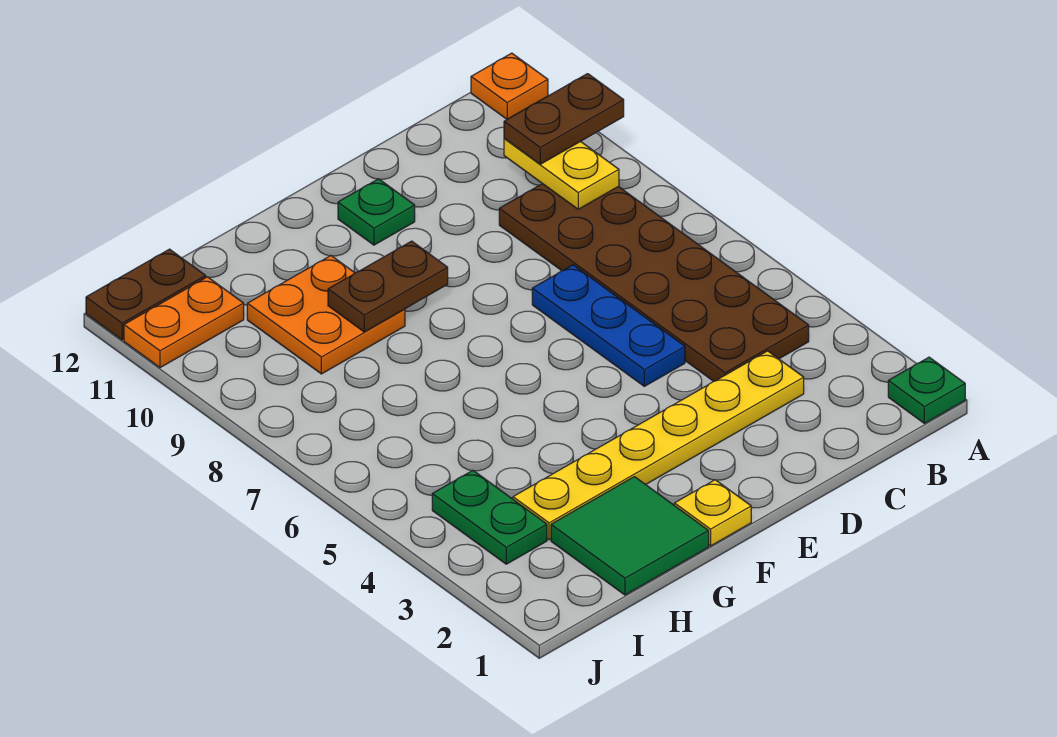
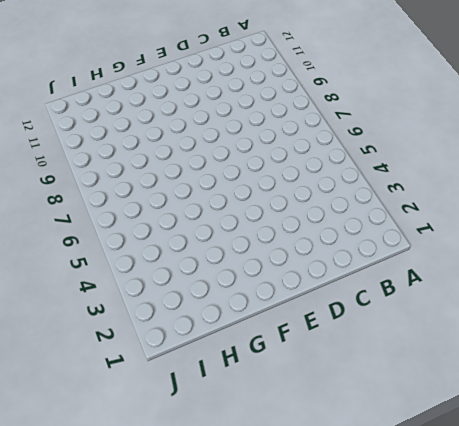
none -> green plate A1 level 1
none -> orange plate A12 level 1
none -> brown plate B4:C9 level 1

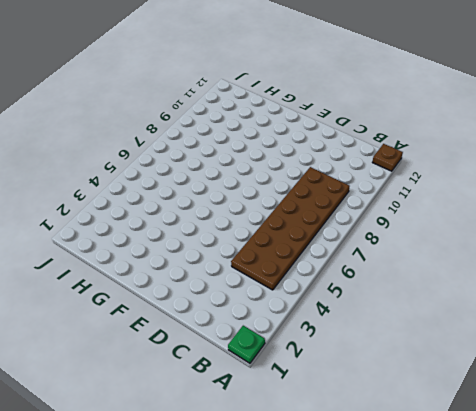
brown plate A12 level 1 -> orange plate A12 level 1
none -> yellow plate C3:H3 level 1
none -> blue plate D5:D7 level 1
none -> green plate E11 level 1

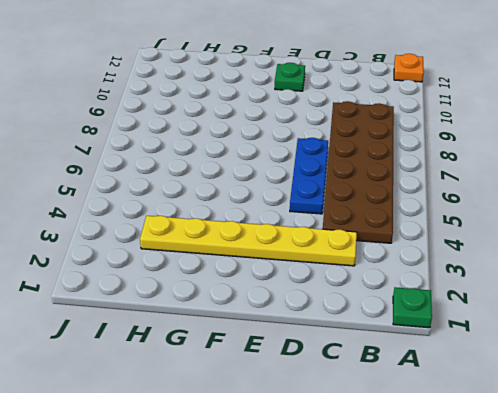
none -> yellow plate F1 level 1
none -> green tile G1:H2 level 1
none -> orange plate G9:H10 level 1

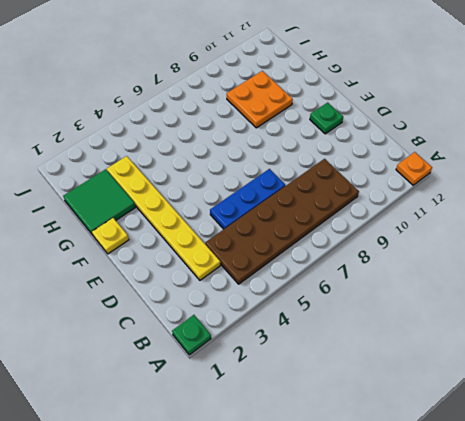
none -> green plate I3:I4 level 1
none -> orange plate I11:J11 level 1
none -> brown plate I12:J12 level 1

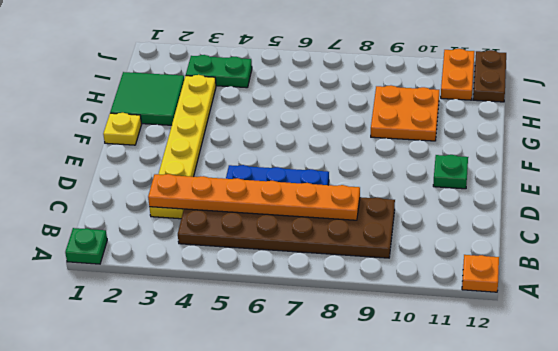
orange plate C3:C8 level 2 -> none
none -> yellow plate B9:B10 level 2
none -> brown plate F9:G9 level 2
none -> brown plate A10:B10 level 3

